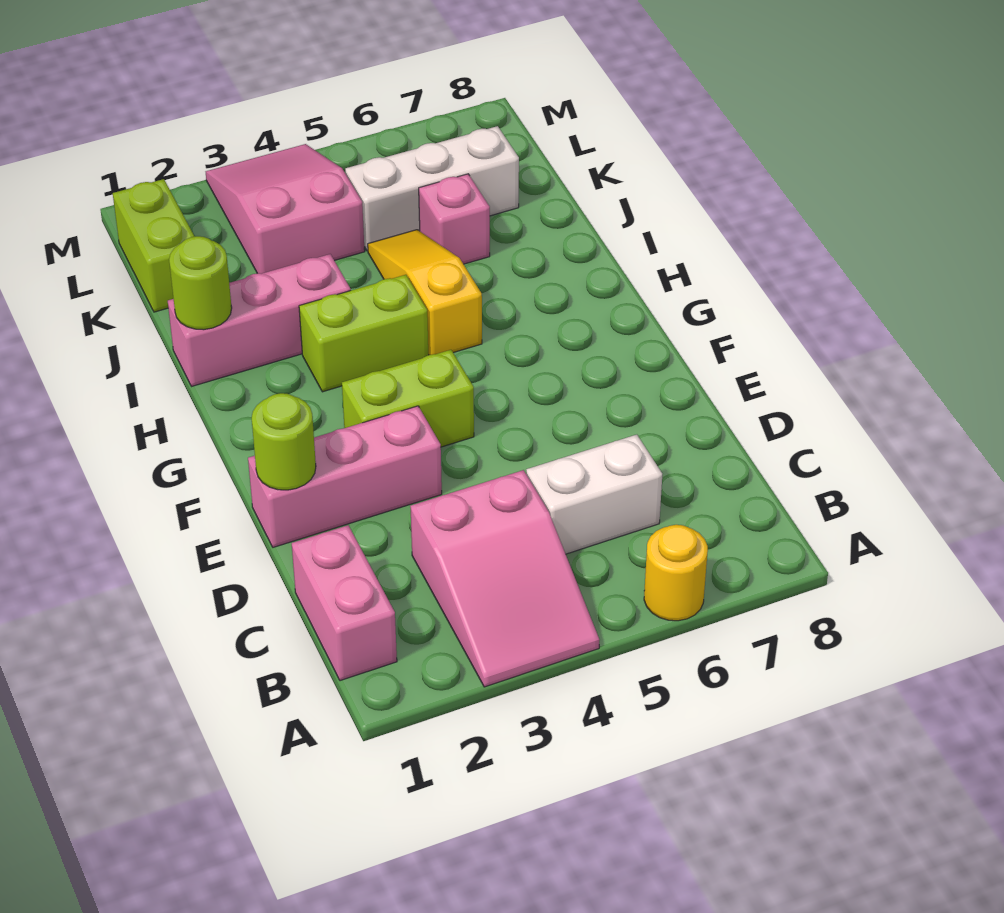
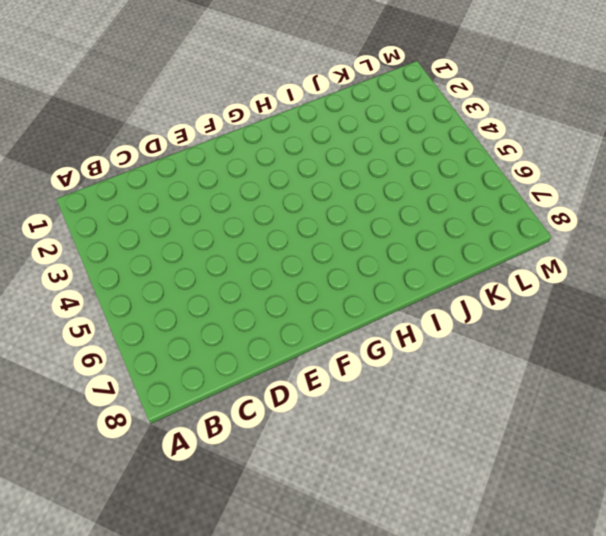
none -> pink slope A3:C4 level 1 top C
none -> yellow round brick A6 level 1
none -> pink brick B1:C1 level 1

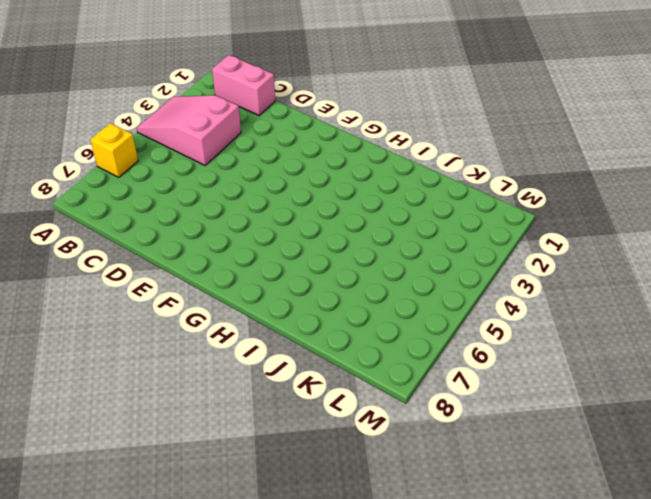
yellow brick A6 level 1 -> yellow round brick A6 level 1
none -> white brick C5:C6 level 1
none -> pink brick E1:E3 level 1
none -> lime brick F3:F4 level 1

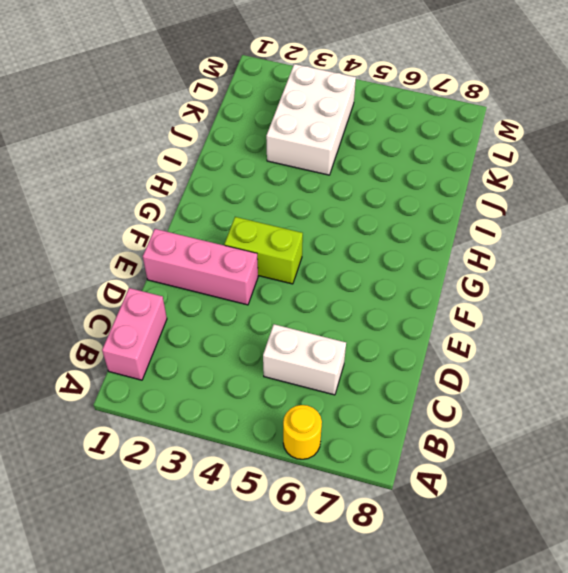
white brick J3:L4 level 1 -> pink slope K3:M4 level 1 top K
none -> pink slope A3:C4 level 1 top C
none -> lime brick H3:H4 level 1
none -> yellow slope H5:J5 level 1 top H

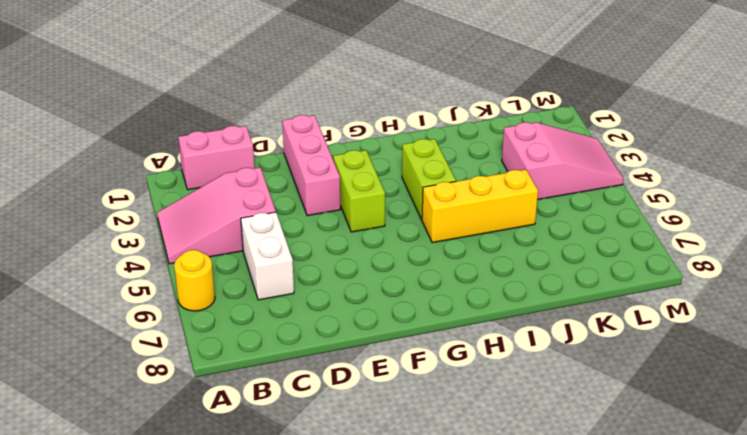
yellow brick H5:J5 level 1 -> yellow slope H5:J5 level 1 top H
none -> pink brick I1:I3 level 1
none -> pink brick J6 level 1
none -> lime brick K1:L1 level 1

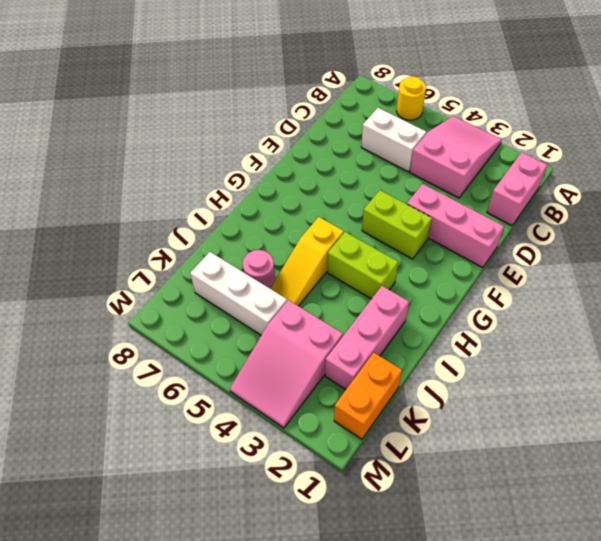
pink brick I2:K2 level 1 -> pink brick I1:I3 level 1
pink round brick J6 level 1 -> pink brick J6 level 1
orange brick K1:L1 level 1 -> lime brick K1:L1 level 1
none -> lime round brick E1 level 2
none -> lime round brick I1 level 2

